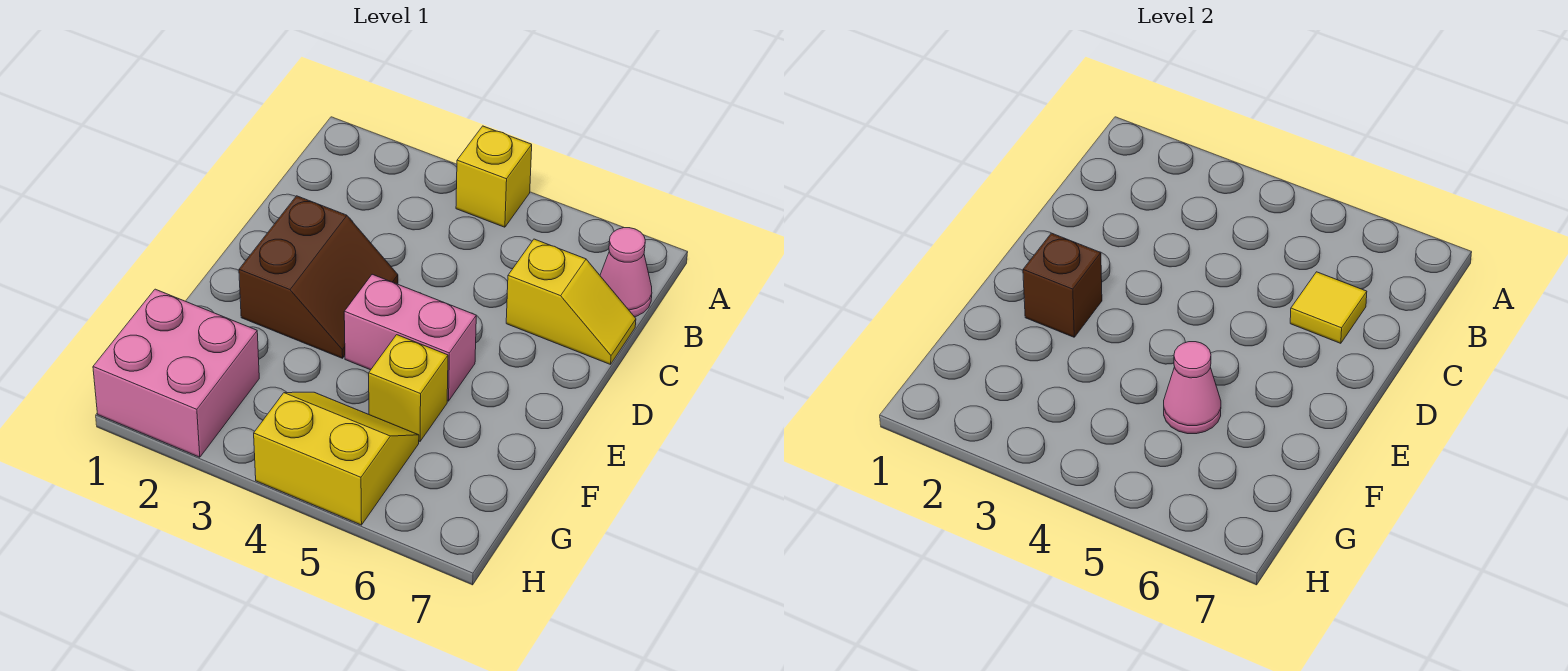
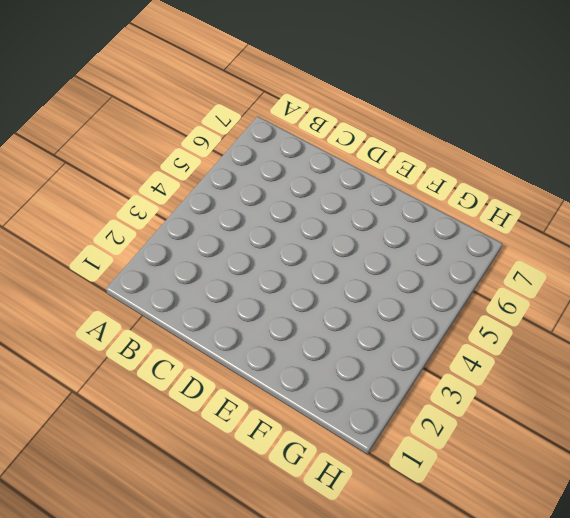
none -> yellow brick A4 level 1
none -> pink cone B7 level 1

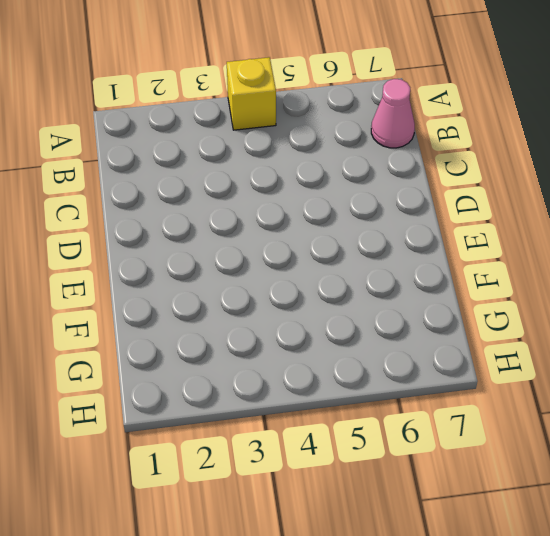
none -> yellow slope C6:C7 level 1 top 6
none -> brown slope D2:E3 level 1 top 2

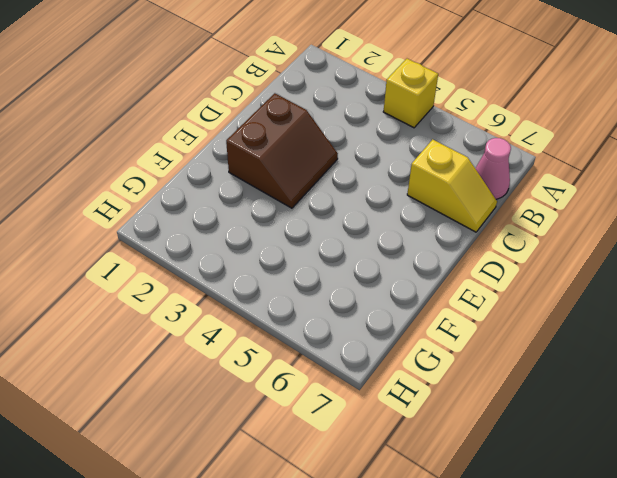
none -> pink brick E4:E5 level 1
none -> yellow brick F5 level 1

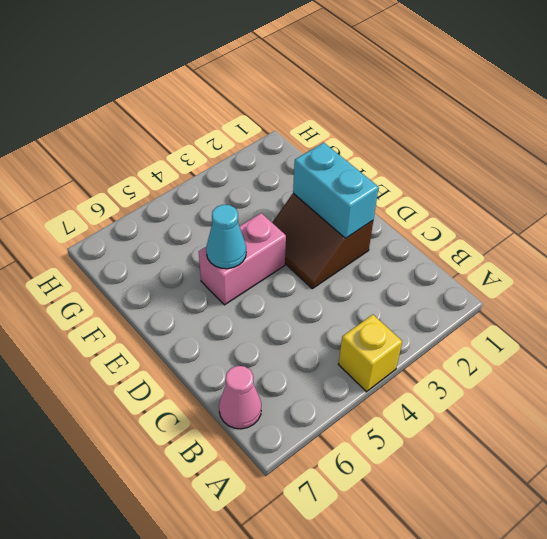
cyan brick D2:E2 level 2 -> brown brick E2 level 2
cyan cone E5 level 2 -> none
none -> yellow slope C6:C7 level 1 top 6
none -> yellow brick F5 level 1

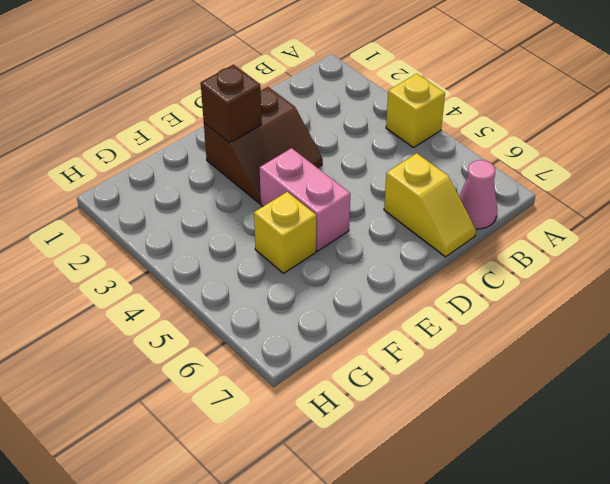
none -> pink brick G1:H2 level 1
none -> yellow slope G4:H5 level 1 top H

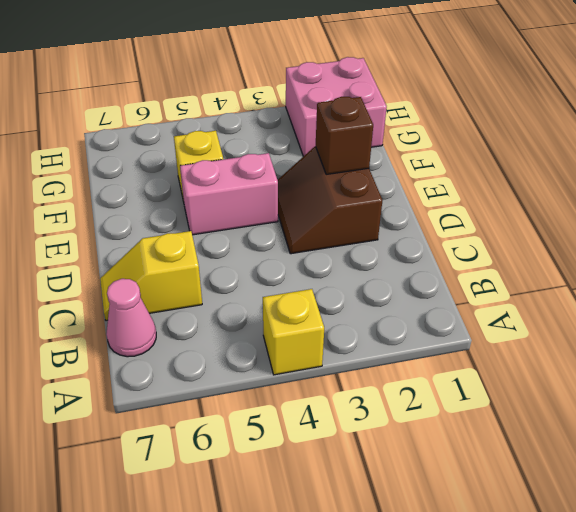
none -> yellow slope G4:H5 level 1 top H
none -> yellow tile C6 level 2

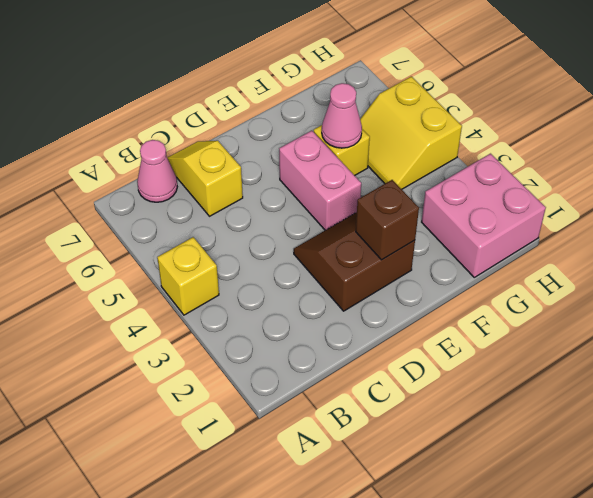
none -> yellow tile C6 level 2

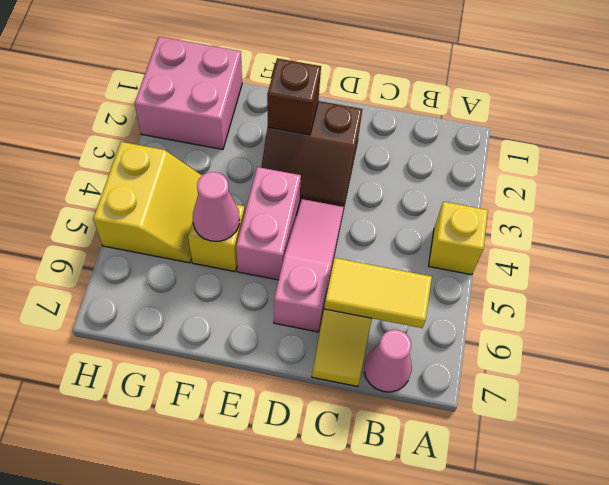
yellow tile B6:C6 level 2 -> yellow tile C6 level 2
pink slope D4:D6 level 1 top 6 -> none

